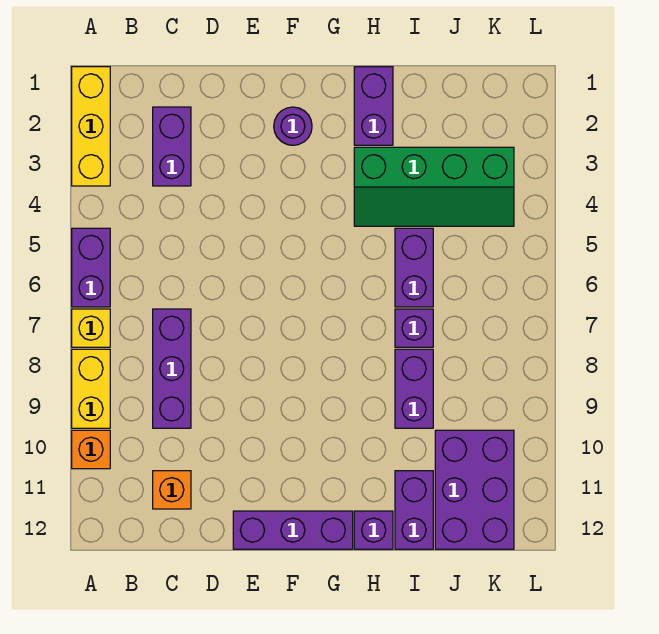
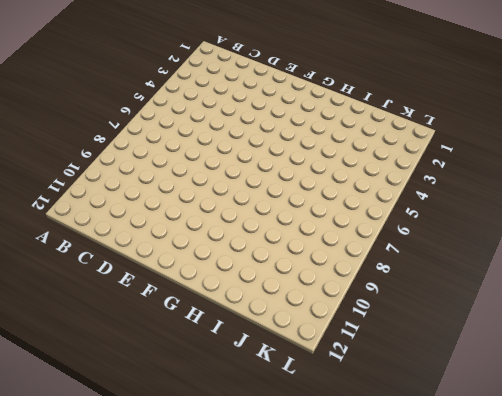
none -> yellow brick A1:A3 level 1
none -> purple brick A5:A6 level 1
none -> yellow brick A7 level 1

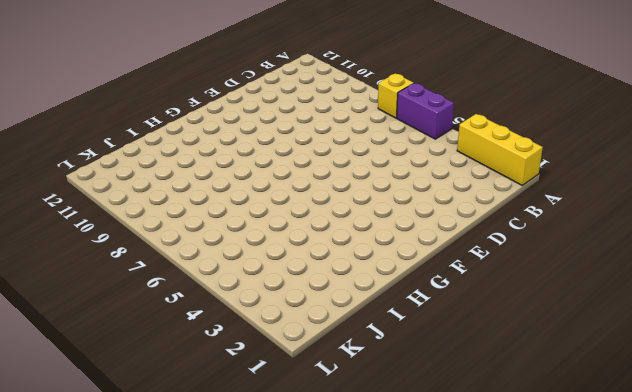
none -> yellow brick A8:A9 level 1
none -> orange brick A10 level 1
none -> purple brick C2:C3 level 1

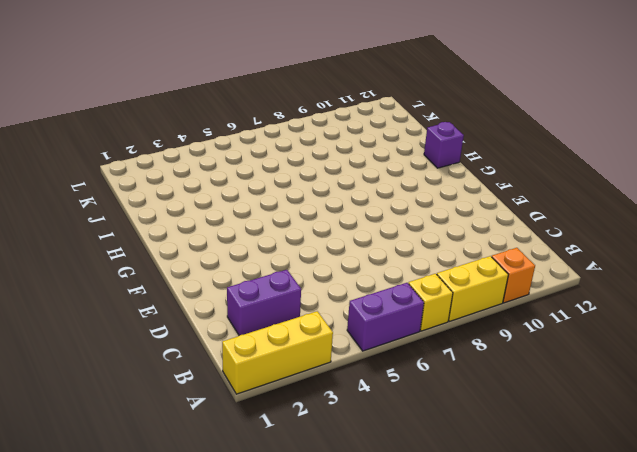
none -> purple brick C7:C9 level 1
none -> orange brick C11 level 1
none -> purple brick E12:G12 level 1

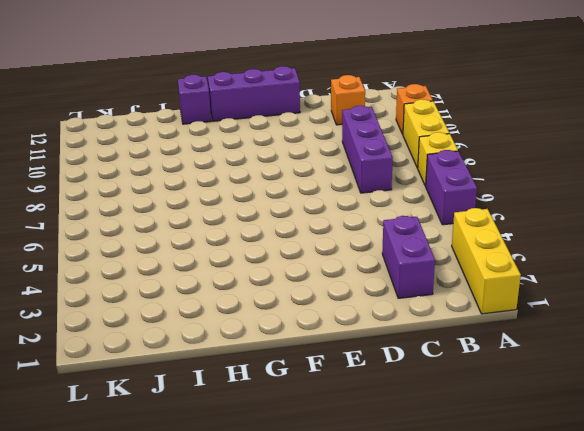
none -> purple round brick F2 level 1
none -> purple brick H1:H2 level 1
none -> green slope H3:K4 level 1 top 3

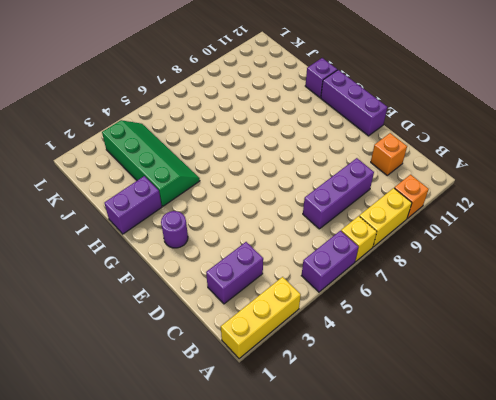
none -> purple brick I5:I6 level 1
none -> purple brick I7 level 1
none -> purple brick I8:I9 level 1

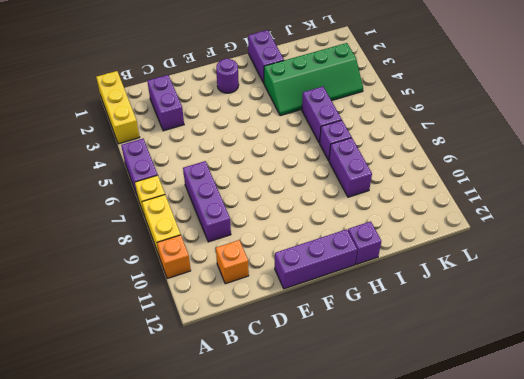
none -> purple brick I11:I12 level 1
none -> purple brick J10:K12 level 1

